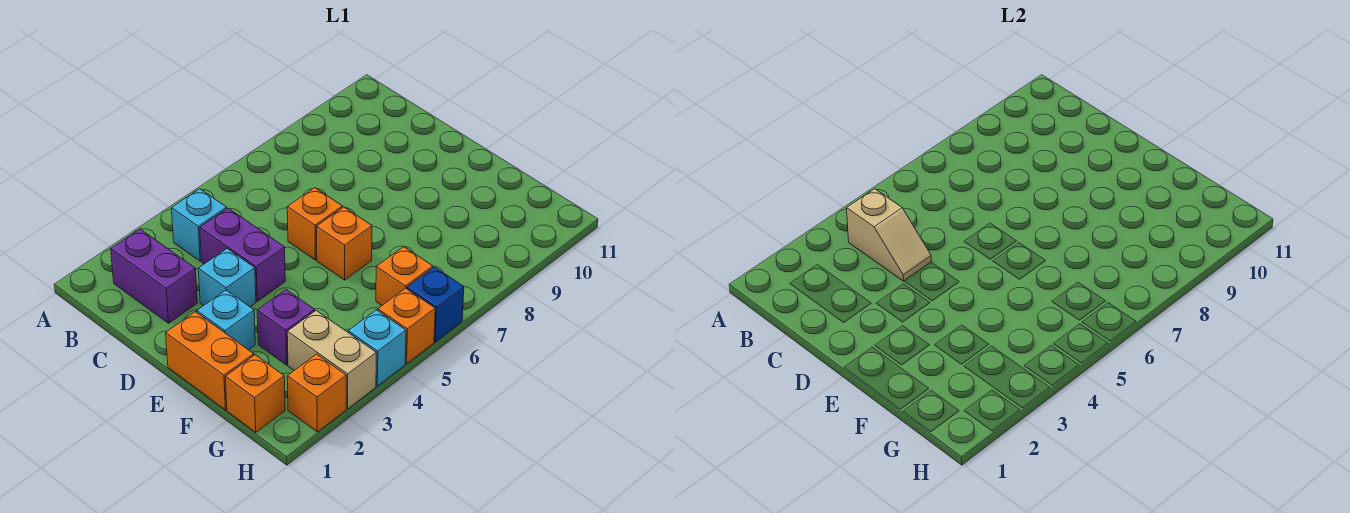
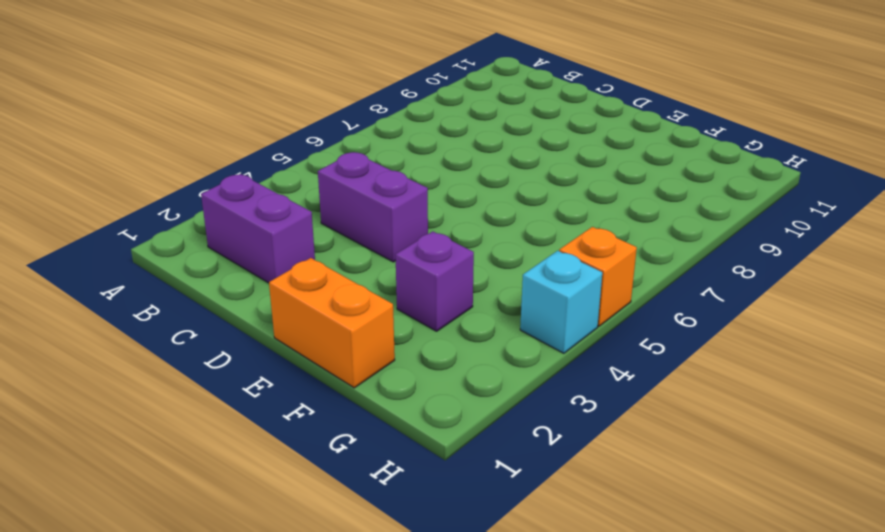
none -> cyan brick B4 level 1
none -> cyan brick D3 level 1
none -> orange brick D6 level 1

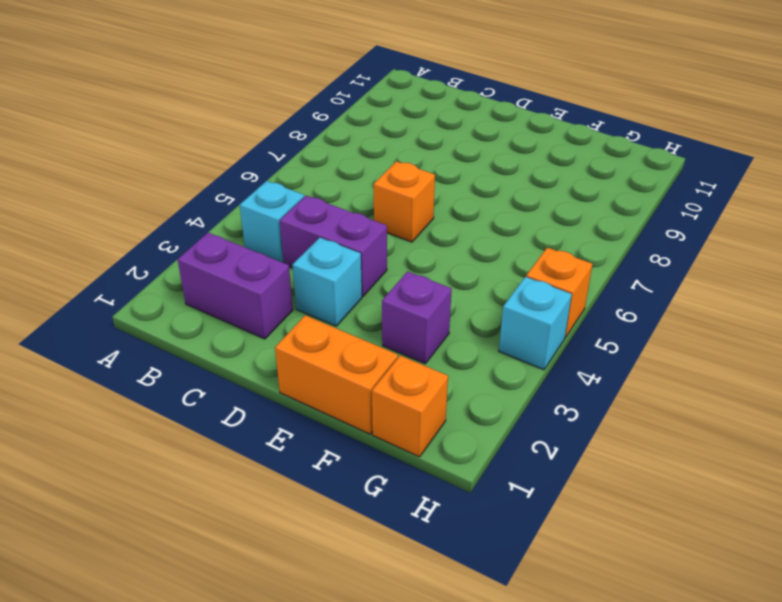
none -> cyan brick E2 level 1
none -> orange brick E6 level 1
none -> tan brick G3:H3 level 1

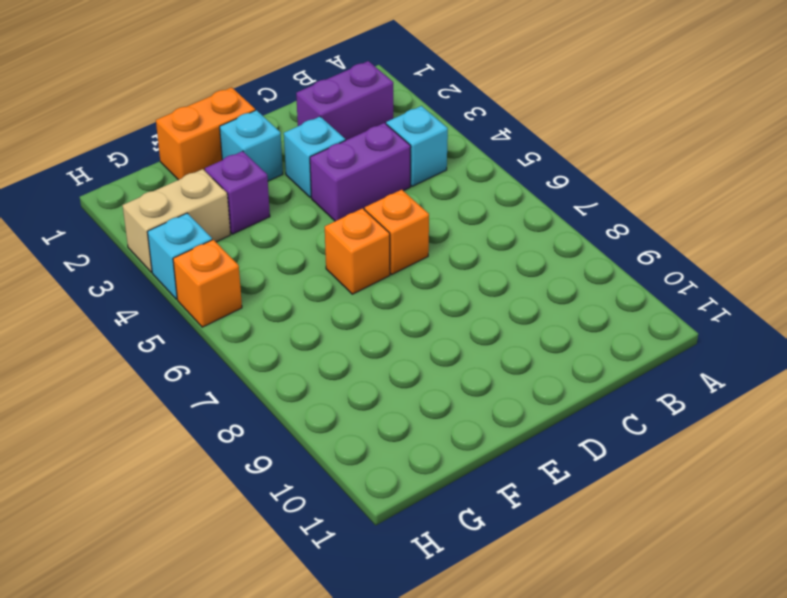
none -> orange brick G1 level 1
none -> orange brick G6 level 1
none -> orange brick H2 level 1

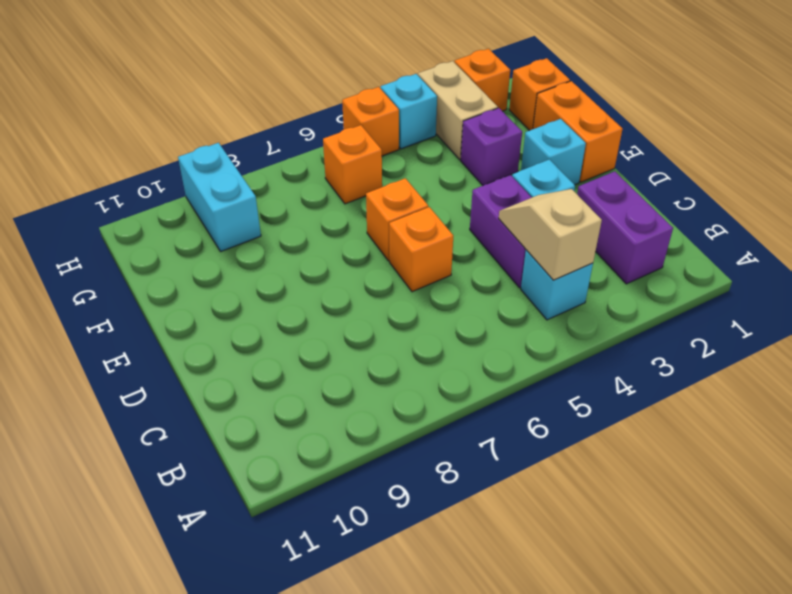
cyan brick G9:H9 level 1 -> none
none -> blue brick H6 level 1

